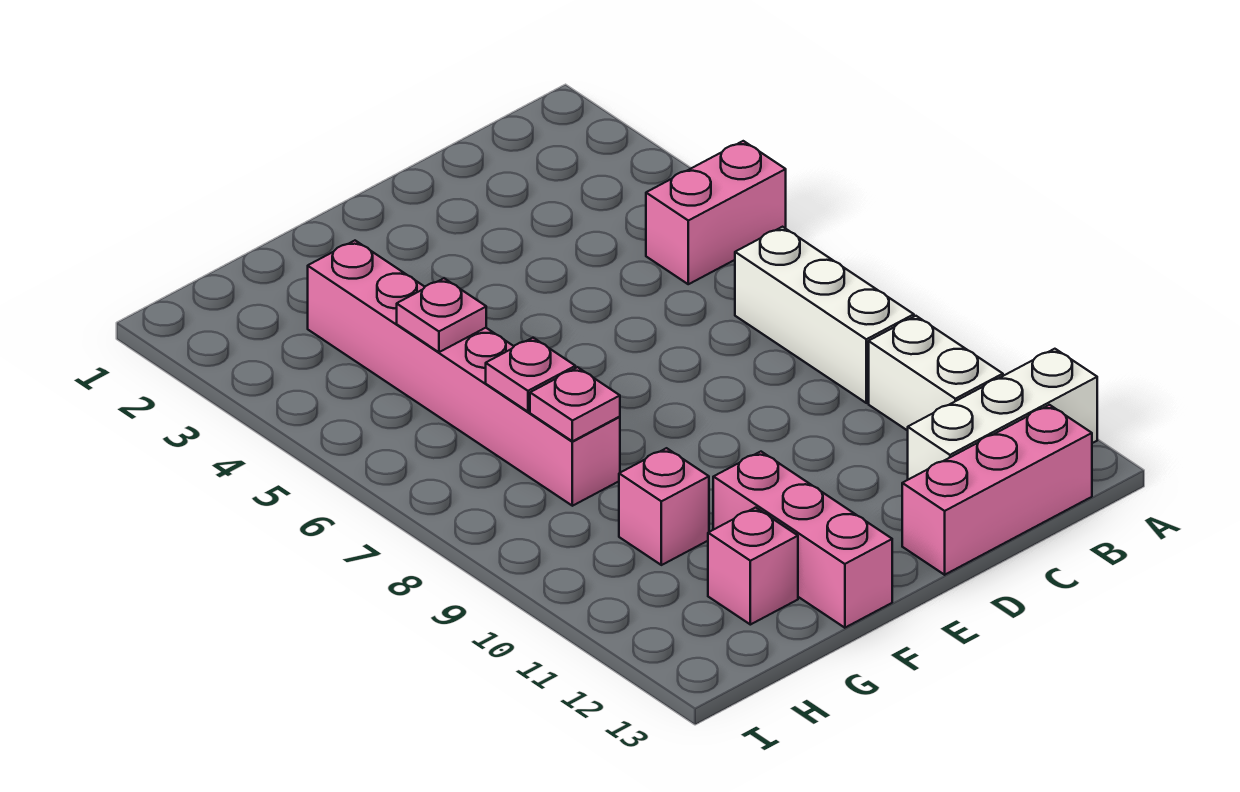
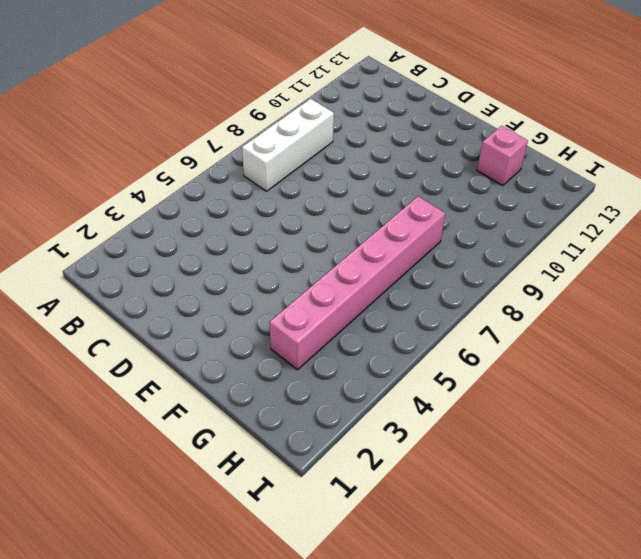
none -> pink brick A5:B5 level 1
none -> white brick A12:C12 level 1
none -> white brick B10:B11 level 1

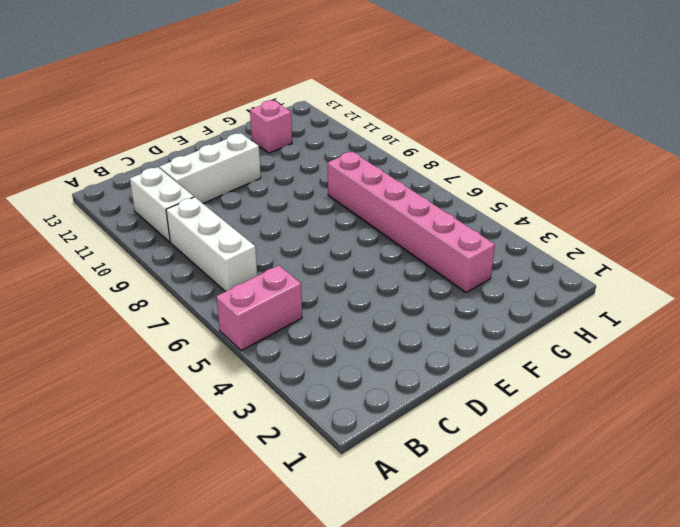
white brick C11:E11 level 1 -> white brick A12:C12 level 1
none -> pink brick B13:D13 level 1
none -> pink brick F11:F13 level 1
none -> pink brick G10 level 1

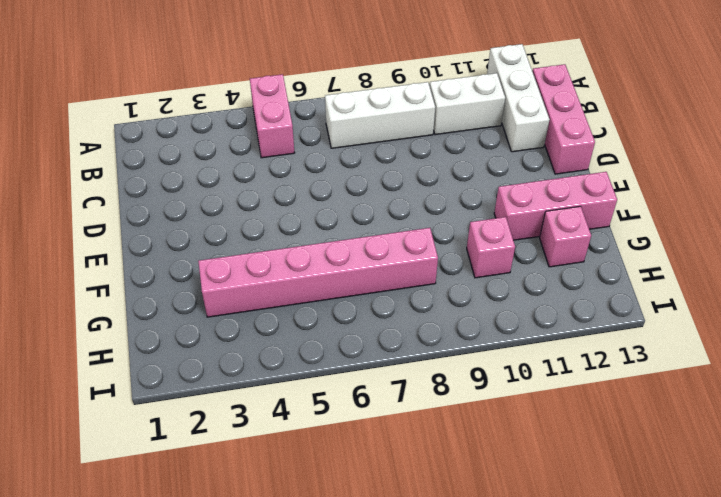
none -> pink plate G5 level 2
none -> pink plate G7 level 2
none -> pink plate G8 level 2

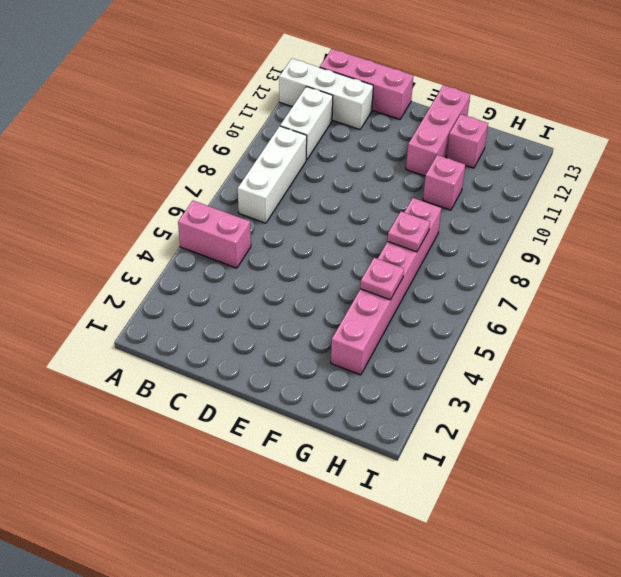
none -> pink plate G8 level 2

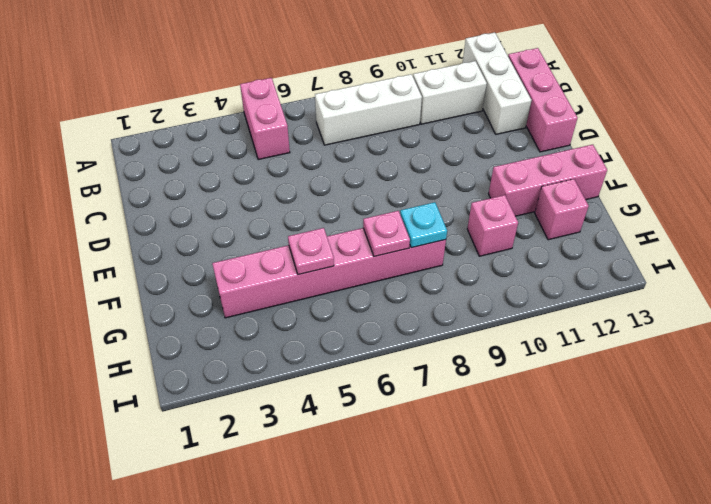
cyan plate G8 level 2 -> pink plate G8 level 2

